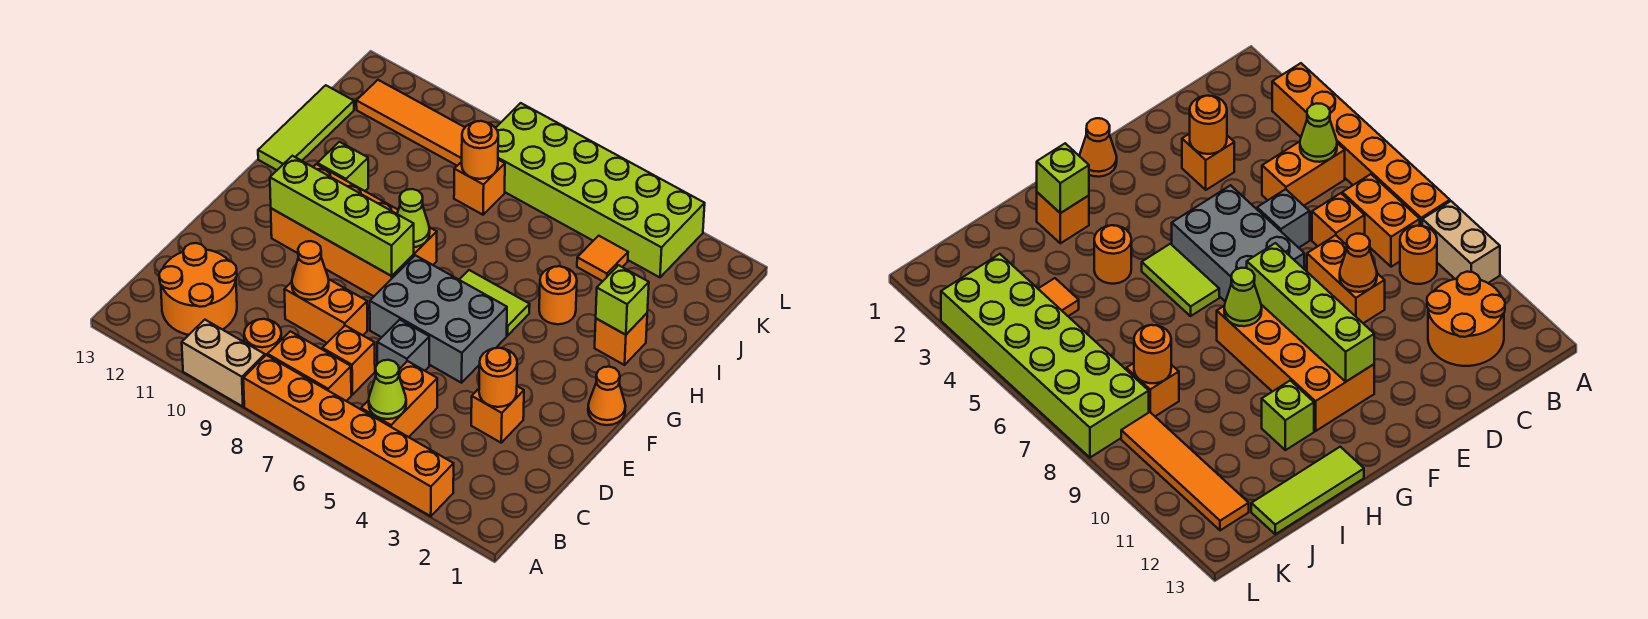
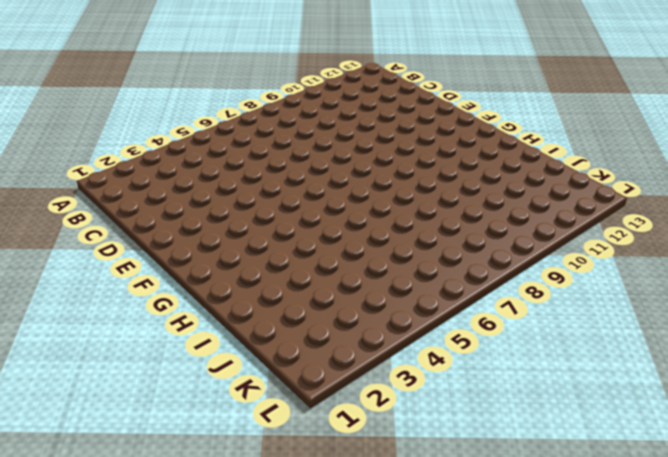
none -> orange brick A3:A8 level 1
none -> tan brick A9:A10 level 1
none -> orange brick B5:C5 level 1

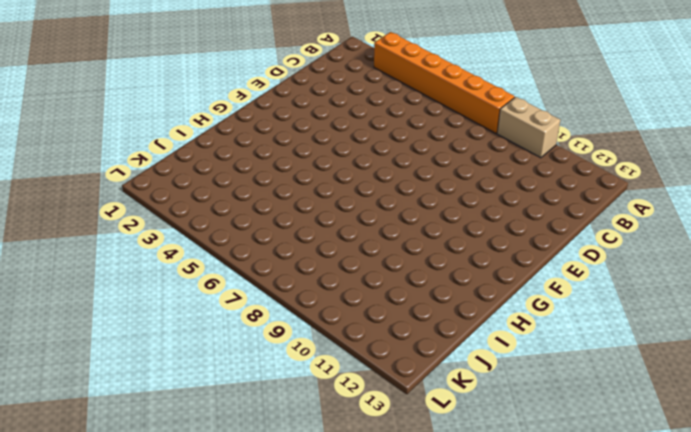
none -> orange brick B5:C5 level 1
none -> orange brick B7:B8 level 1
none -> orange round brick B9 level 1

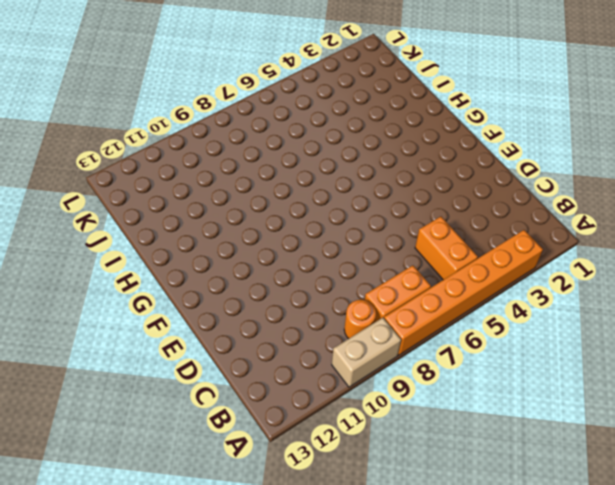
none -> orange round brick B11:C12 level 1
none -> orange brick C7 level 1
none -> orange brick D3 level 1

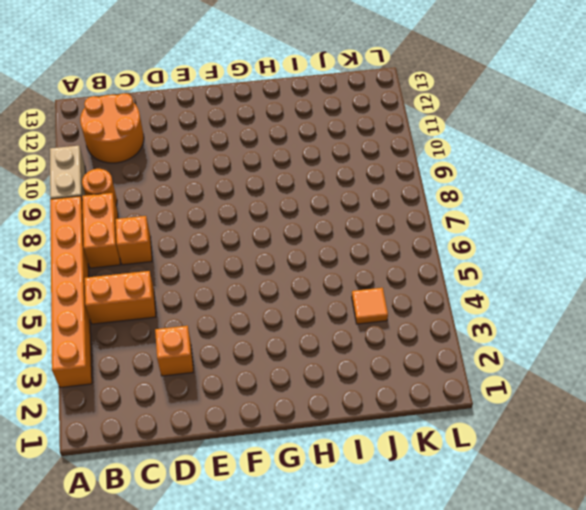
none -> grey brick D6 level 1
none -> orange brick D8:D9 level 1
none -> grey brick E5:F7 level 1

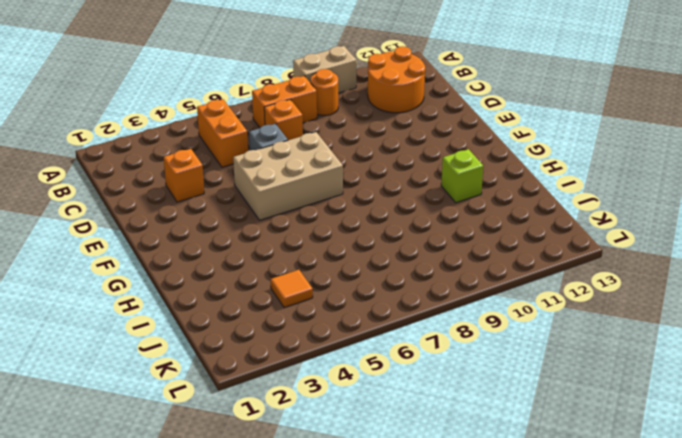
tan brick E5:F7 level 1 -> grey brick E5:F7 level 1
none -> orange brick A3:A8 level 1
none -> orange brick D8:D9 level 1
none -> orange cone F1 level 1

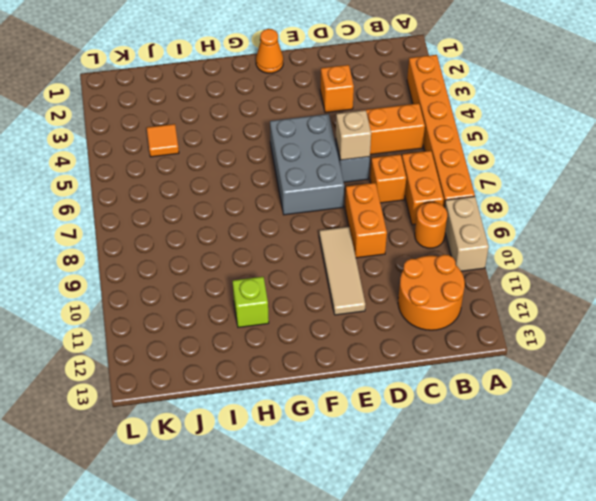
tan brick D6 level 2 -> none
tan tile E9:E11 level 1 -> none
none -> orange brick F8:G11 level 1
none -> lime tile G5:G6 level 1
none -> orange brick H2 level 1

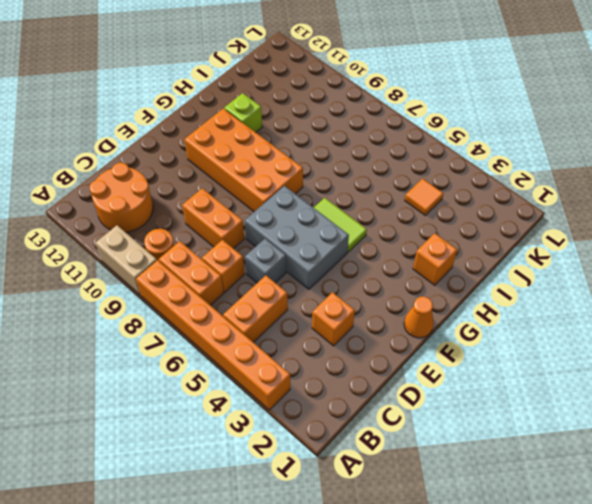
none -> orange round brick H4 level 1
none -> lime tile H13:J13 level 1
none -> orange brick J8 level 1

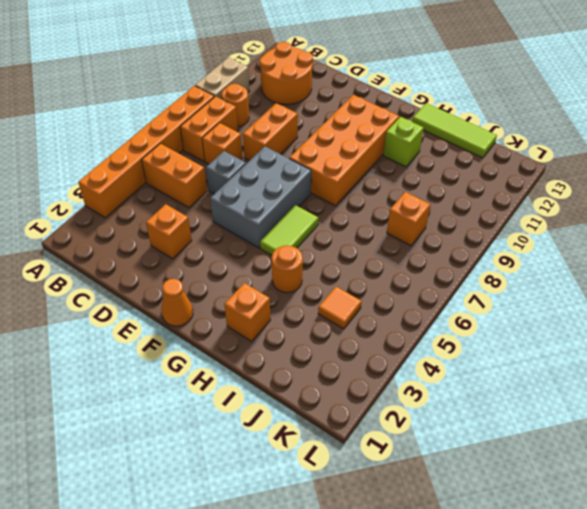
none -> lime brick K3:L8 level 1
none -> orange tile K9:K12 level 1
none -> lime cone B5 level 2

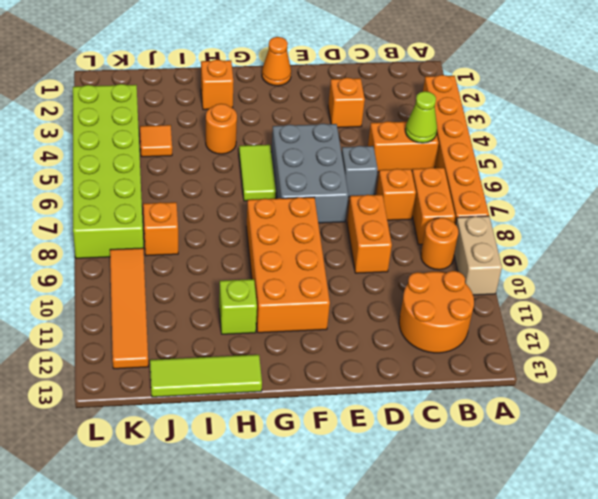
none -> orange round brick D3 level 2
none -> orange cone D9 level 2
none -> lime brick F8:F11 level 2

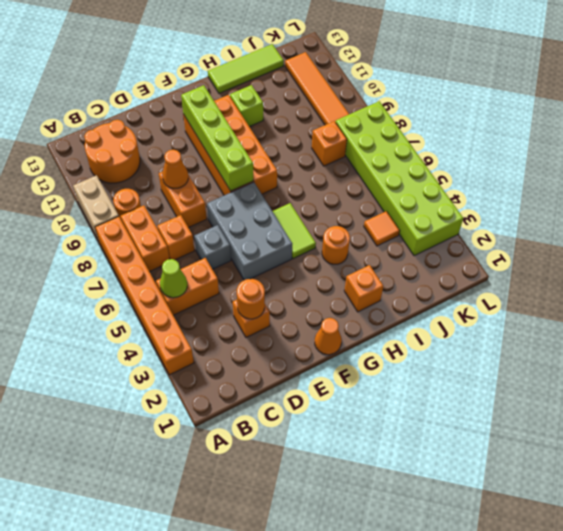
none -> lime cone G8 level 2
none -> lime brick H2 level 2
none -> orange round brick J8 level 2

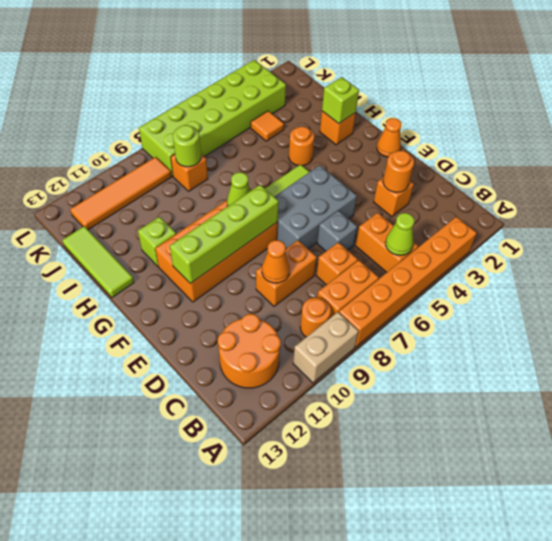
lime round brick J8 level 2 -> orange round brick J8 level 2

